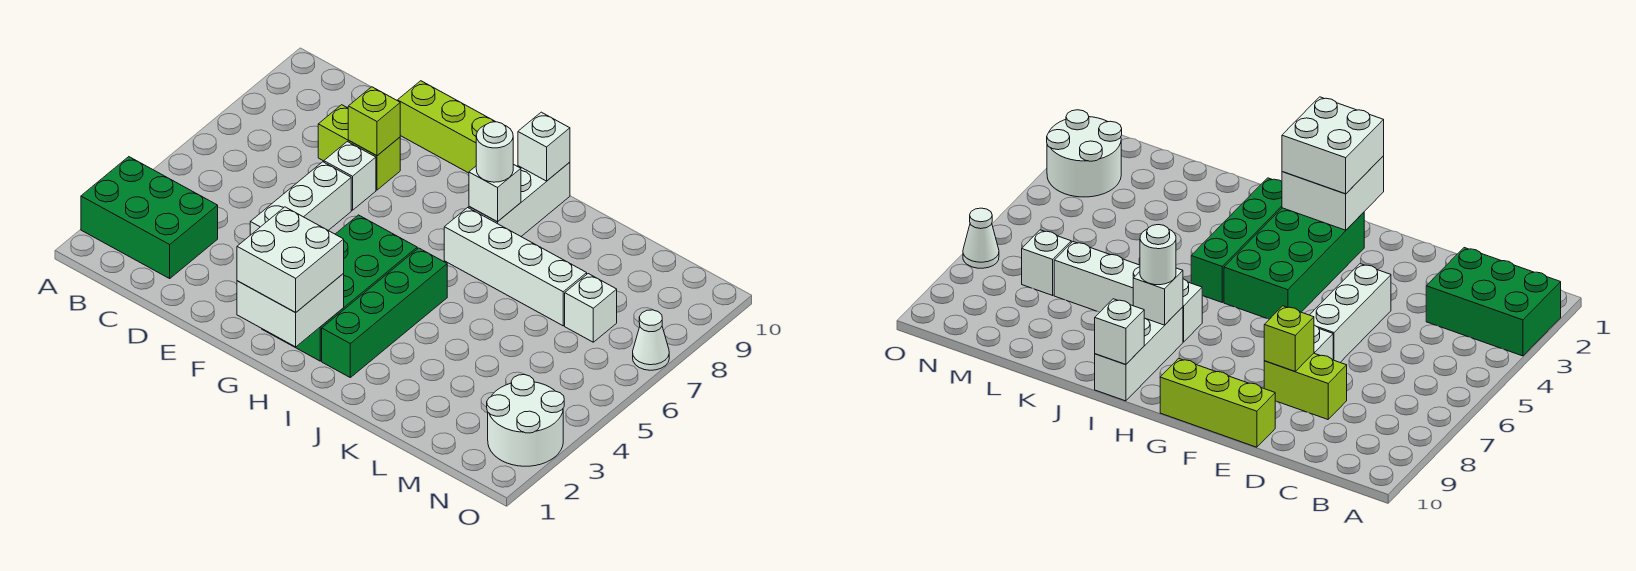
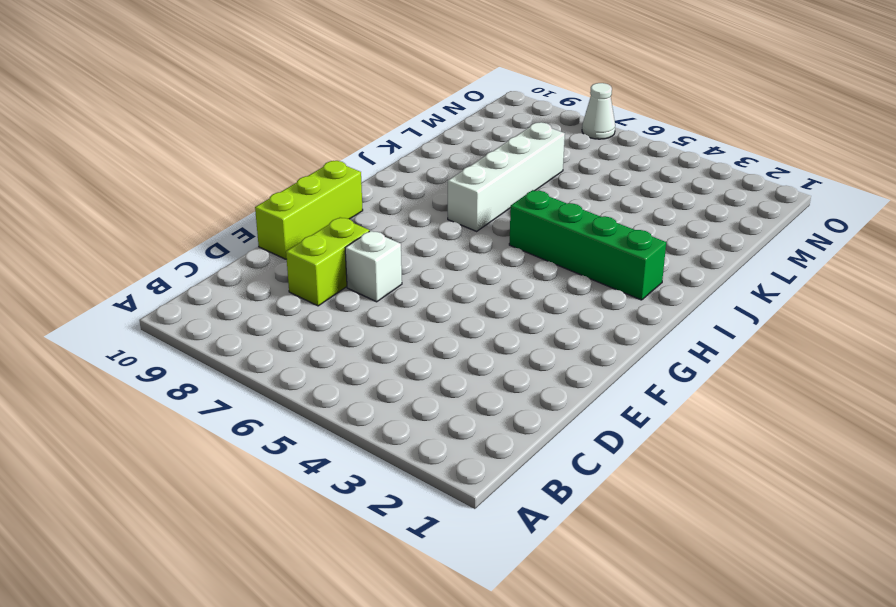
none -> green brick A2:C3 level 1
none -> white brick E4:E6 level 1
none -> green brick G2:H5 level 1

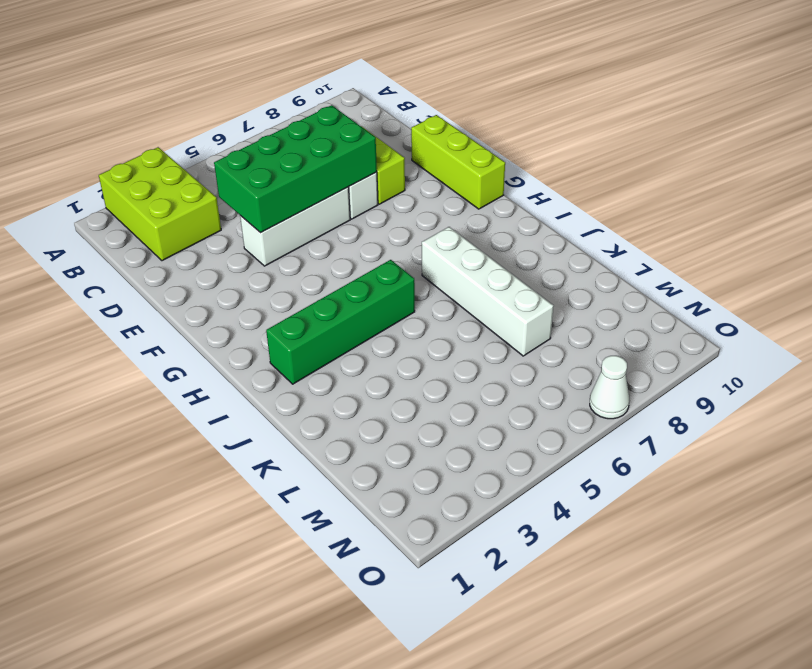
lime brick A2:C3 level 1 -> green brick A2:C3 level 1
green brick D4:E7 level 2 -> green brick G2:H5 level 1
none -> white brick I8:I10 level 1
none -> white brick M7 level 1
none -> white round brick N2:O3 level 1

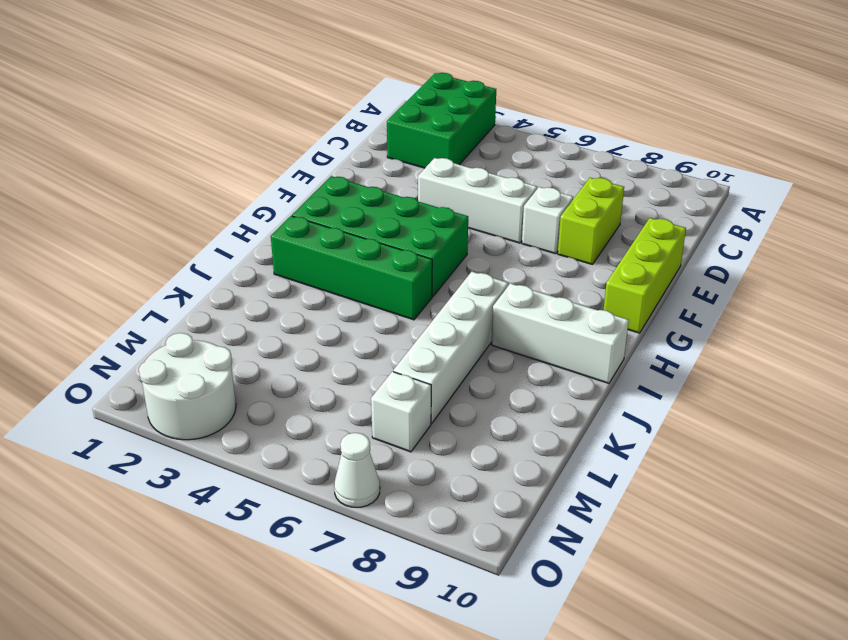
none -> lime brick E8 level 2
none -> white brick G1:H2 level 2
none -> white brick I8 level 2

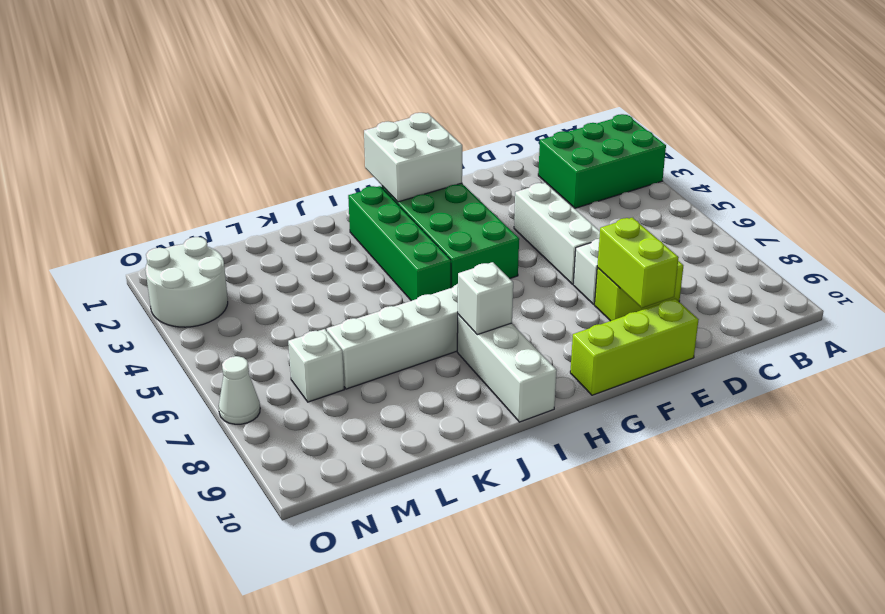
lime brick E8:E9 level 2 -> lime brick E8 level 2
none -> white brick I10 level 2
none -> white brick G1:H2 level 3
none -> white round brick I8 level 3

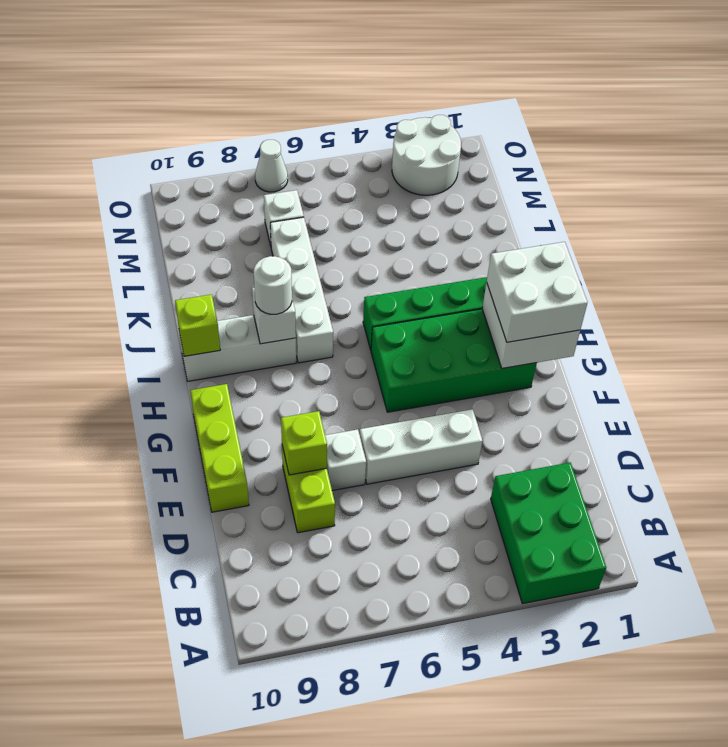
lime brick I10 level 2 -> white brick I10 level 2

